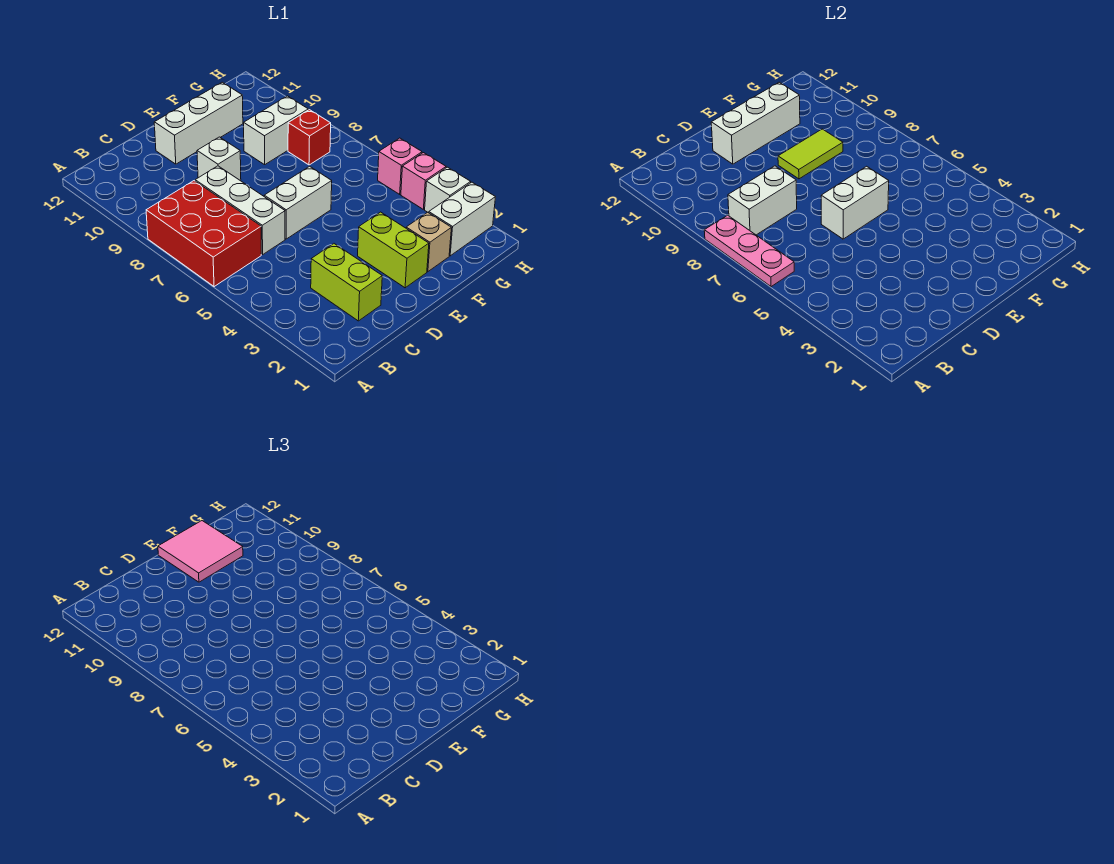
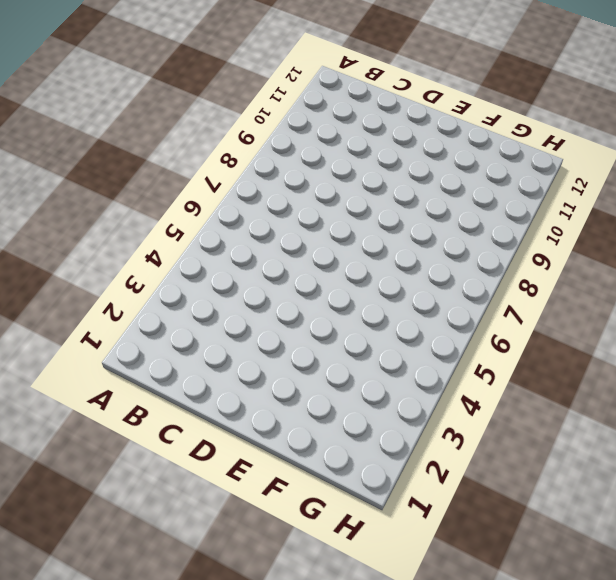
none -> red brick A6:B8 level 1
none -> lime brick C2:C3 level 1
none -> white brick C6:C8 level 1

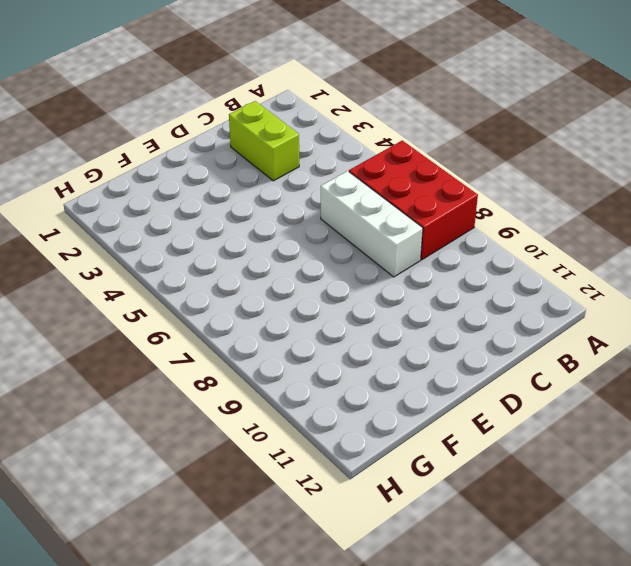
none -> white brick D6:E6 level 1
none -> white brick D9 level 1
none -> white brick D11:F11 level 1

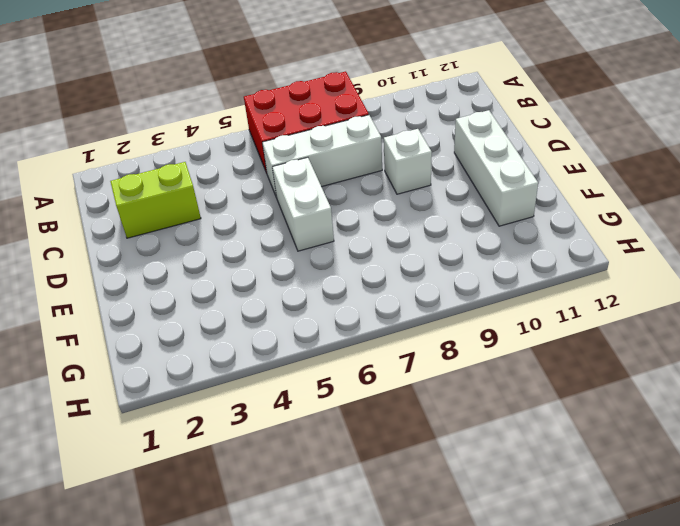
none -> lime brick E2:E3 level 1
none -> tan brick F2 level 1
none -> white brick F9:G9 level 1

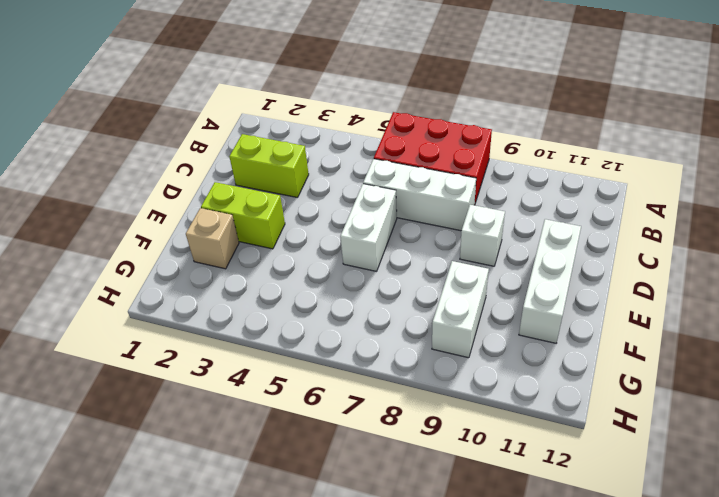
none -> white brick G2:H2 level 1
none -> red brick G8 level 1
none -> white brick H3 level 1

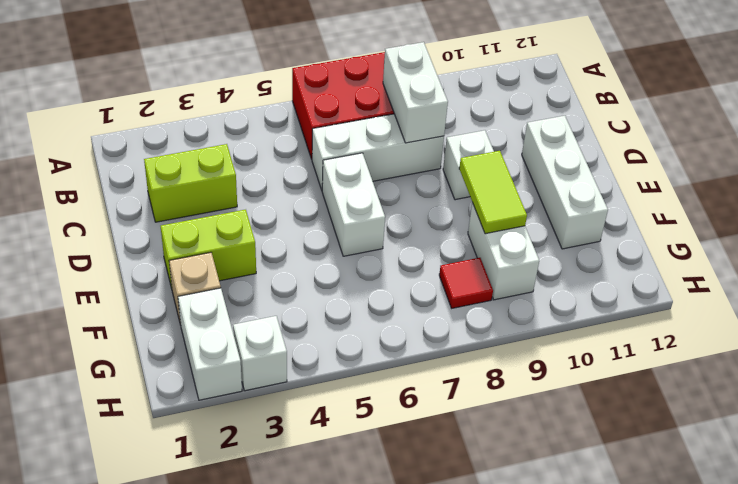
red tile G8 level 1 -> red brick G8 level 1
none -> pink brick H4 level 1
none -> pink brick H5 level 1
none -> pink plate A6:A8 level 2

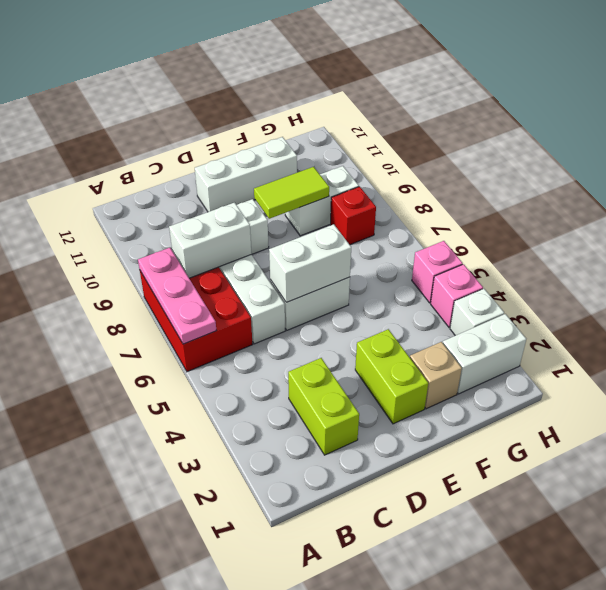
none -> white brick D11:F11 level 2
none -> pink tile E11:F12 level 3

